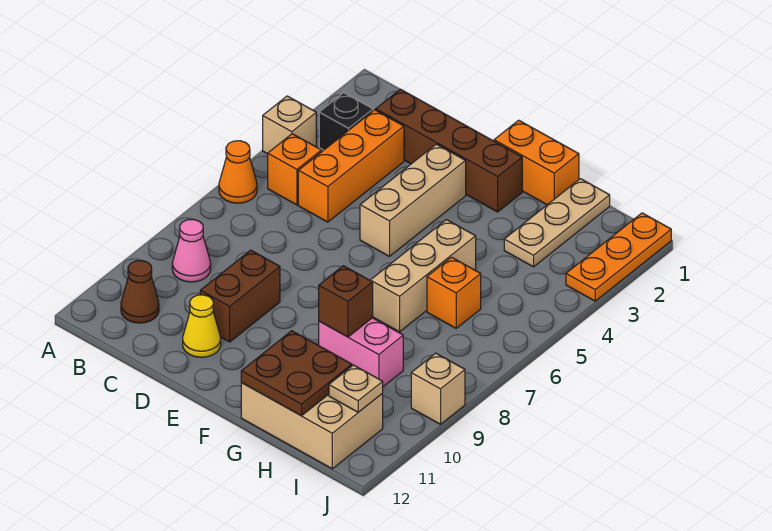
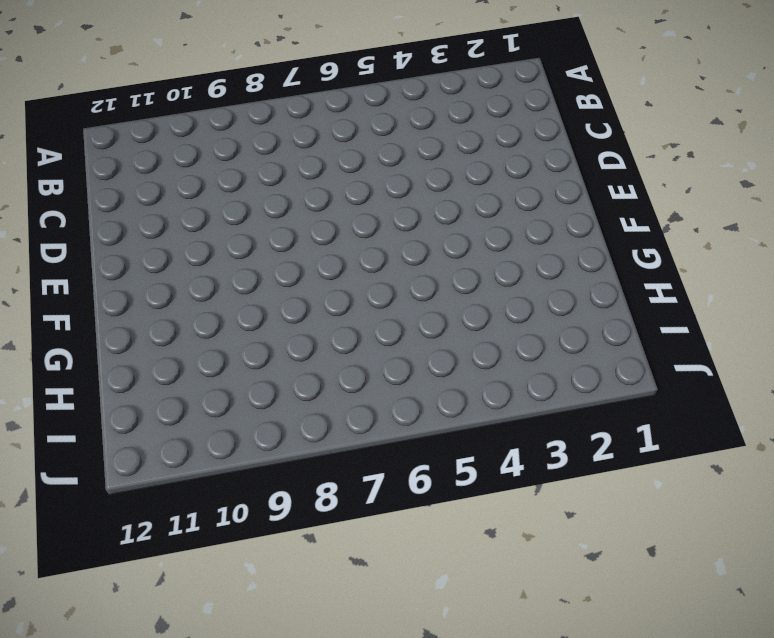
none -> tan brick A4 level 1
none -> orange cone A6 level 1
none -> black brick B3 level 1

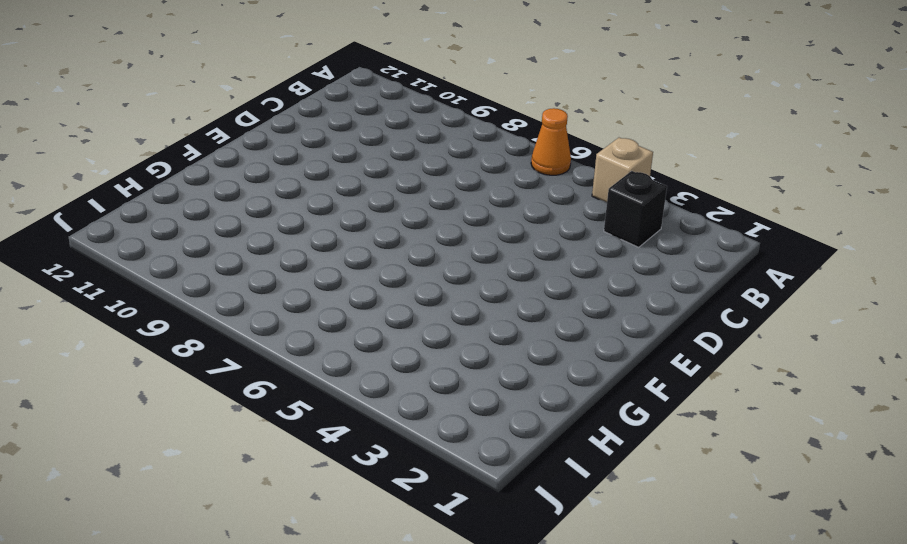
none -> orange brick B5 level 1
none -> pink cone B9 level 1
none -> brown cone B11 level 1

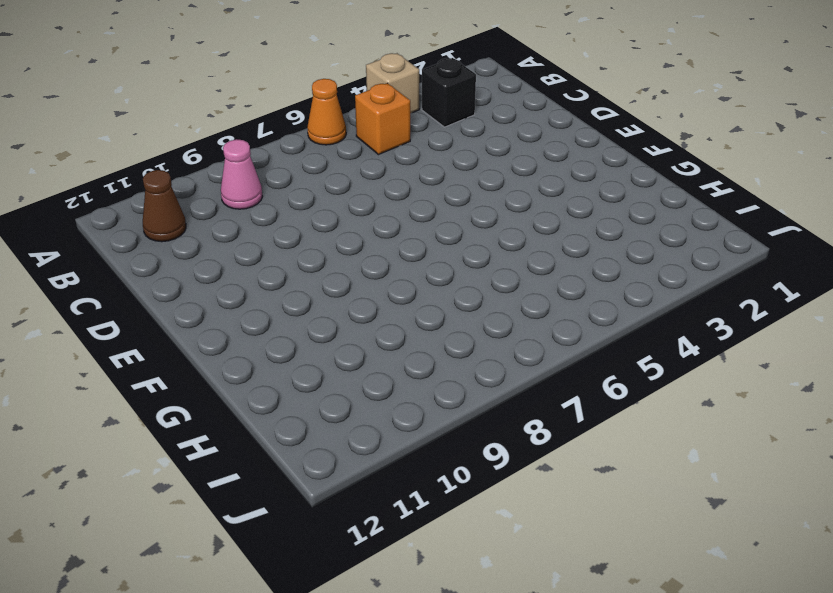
none -> brown brick C2:F2 level 1
none -> orange brick C3:C5 level 1
none -> brown brick D9:D10 level 1

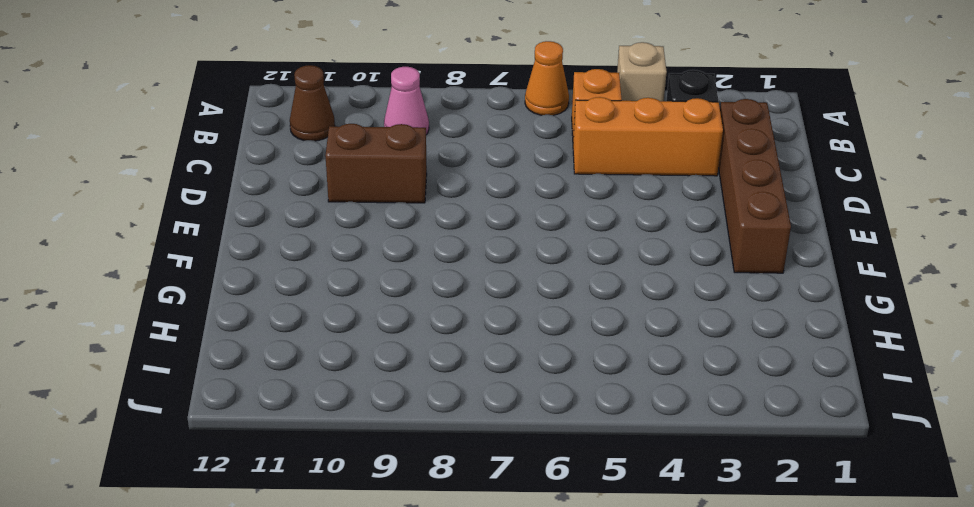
none -> yellow cone D11 level 1
none -> tan brick E3:E5 level 1
none -> orange brick F1:G1 level 1

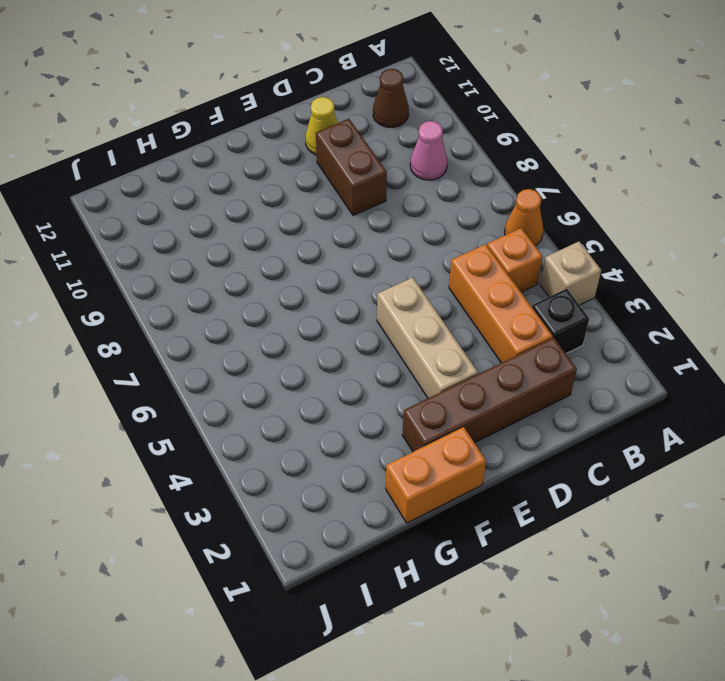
none -> tan brick G5:G7 level 1
none -> pink brick G9:H9 level 1
none -> tan brick G11:I12 level 1

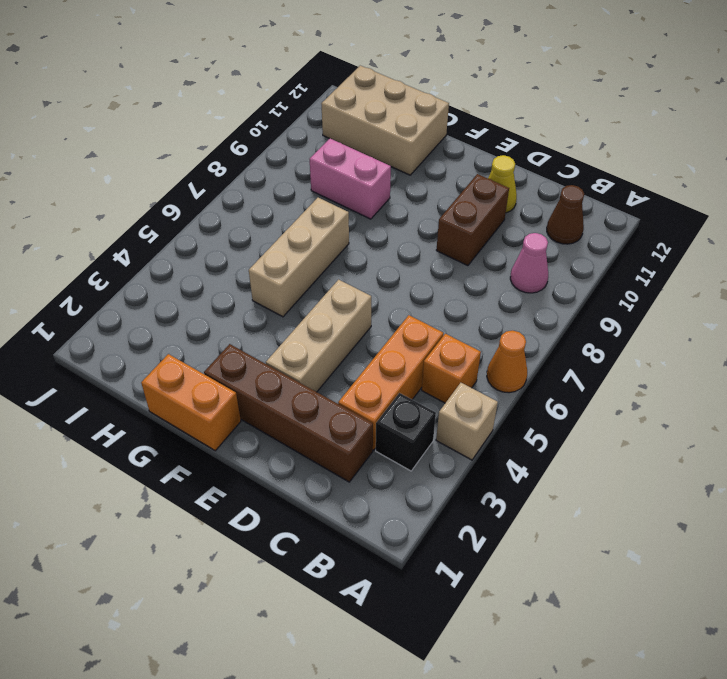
none -> tan plate H1:H3 level 1
none -> orange brick H6 level 1
none -> orange plate J1:J3 level 1

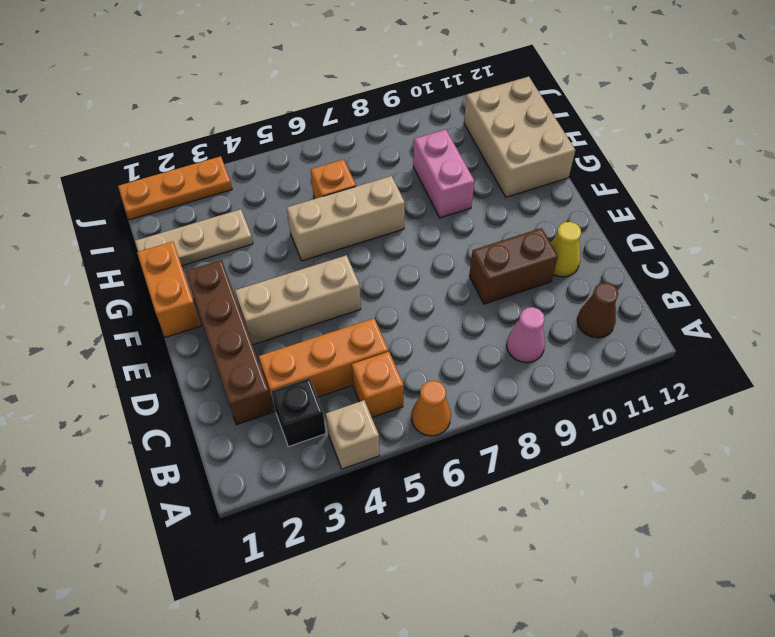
none -> tan brick J9 level 1
none -> brown brick G9 level 2
none -> brown plate G11:H12 level 2

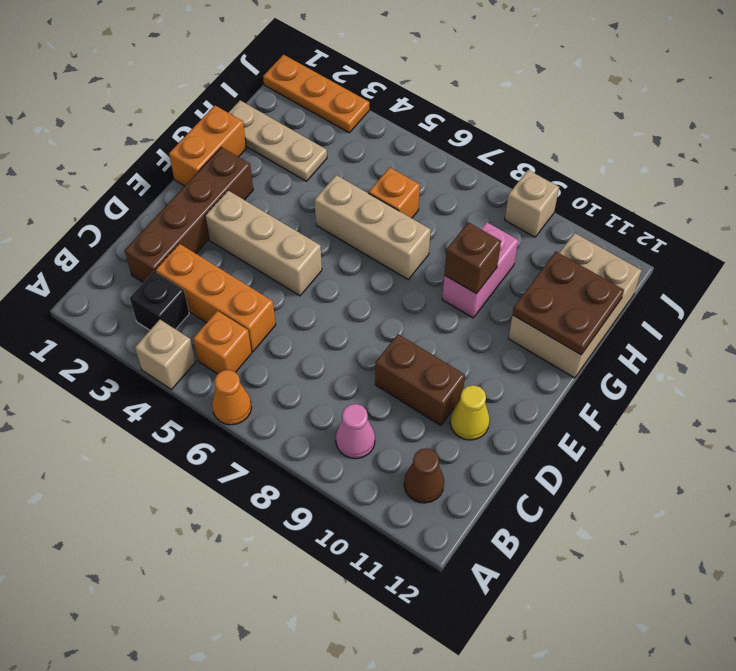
none -> tan plate I11 level 2

